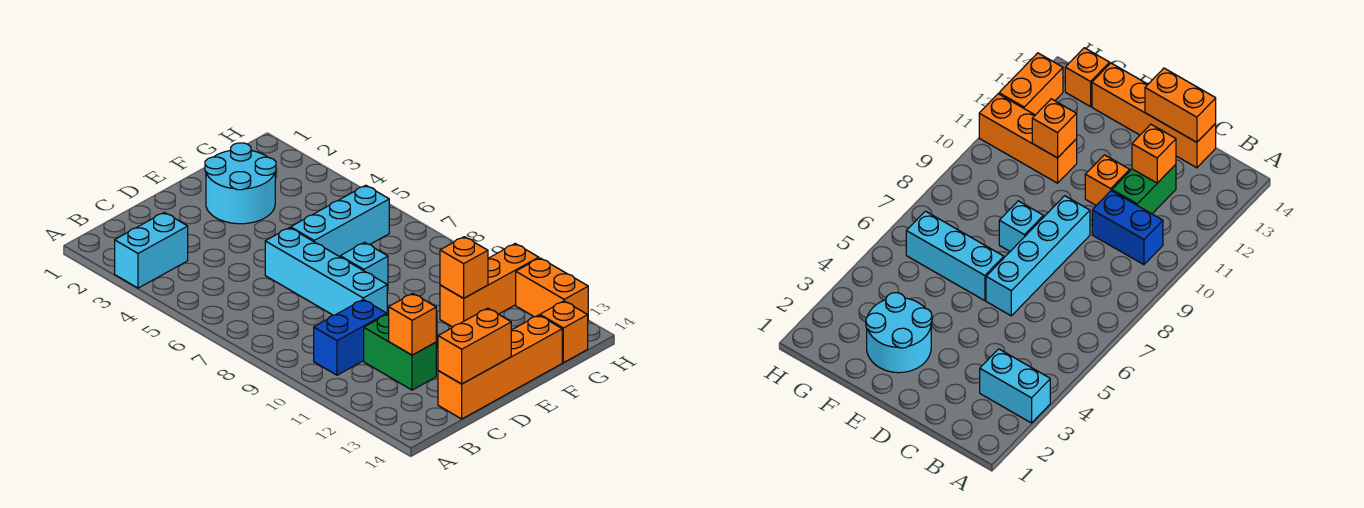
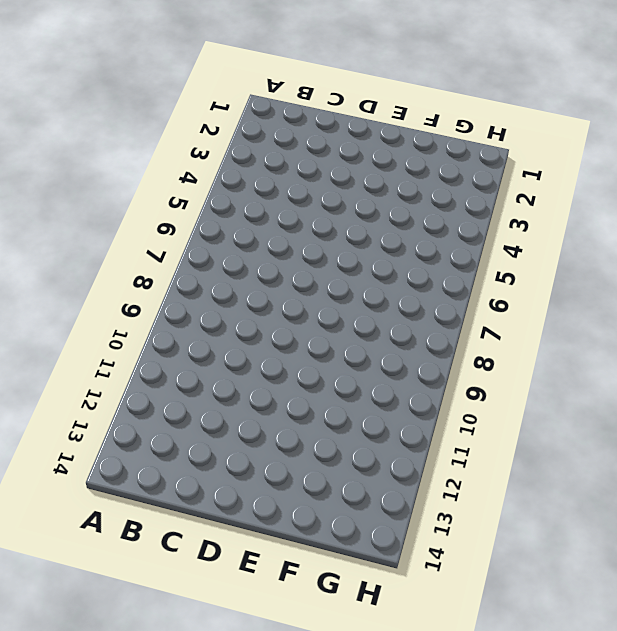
none -> cyan brick A3:B3 level 1
none -> blue brick B10:C10 level 1
none -> green brick C11:C12 level 1

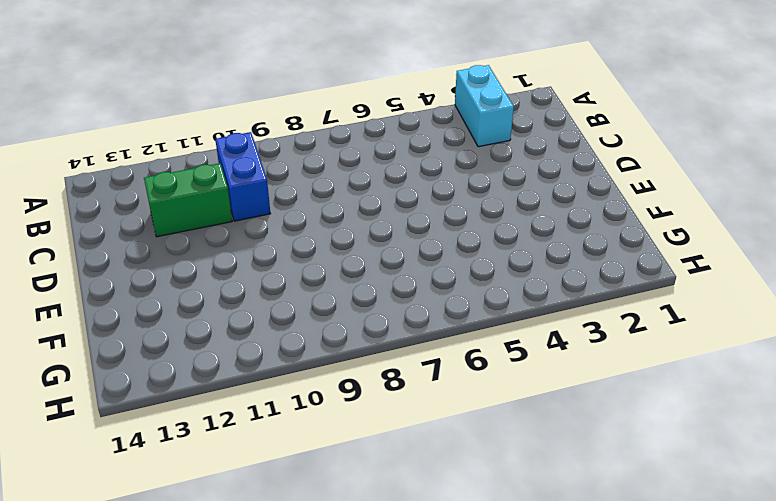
none -> orange brick C14:F14 level 1
none -> cyan brick D6:D9 level 1
none -> orange brick D11 level 1

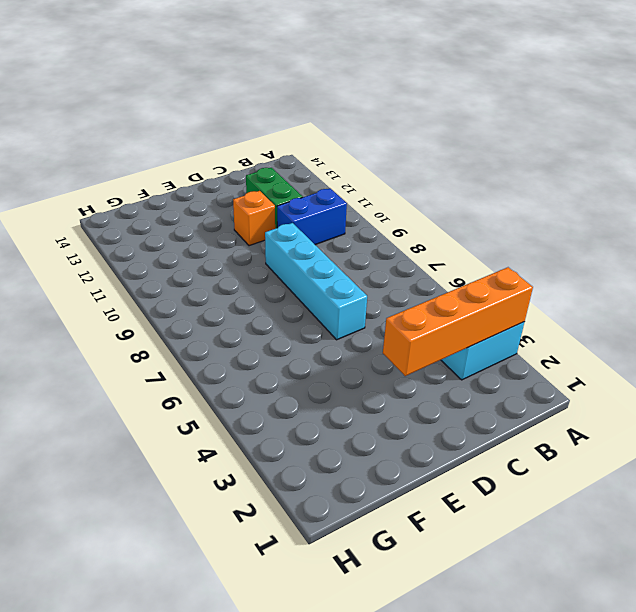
orange brick A3:D3 level 2 -> orange brick C14:F14 level 1
none -> cyan round brick E2:F3 level 1
none -> cyan brick E6:G6 level 1
none -> cyan brick E8 level 1

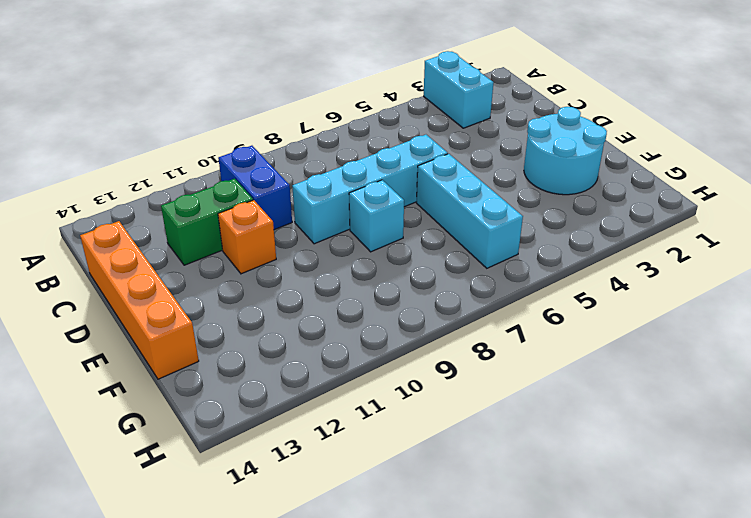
none -> orange brick F11:H11 level 1
none -> orange brick G14 level 1
none -> orange brick H12:H13 level 1

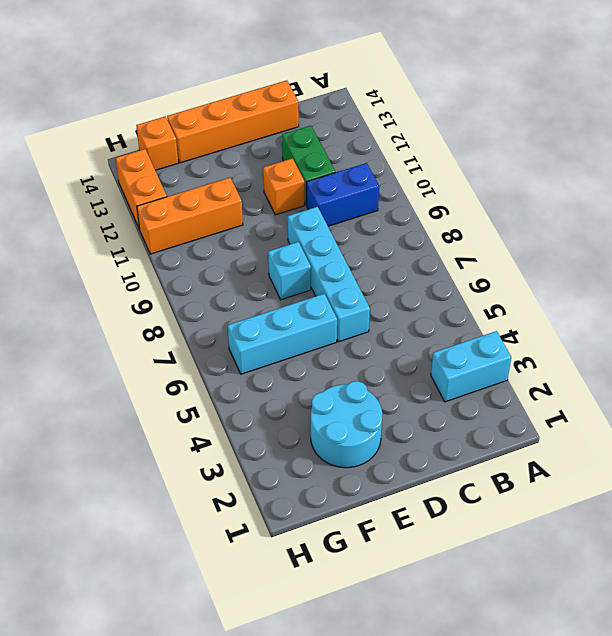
none -> orange brick C12 level 2
none -> orange brick C14:D14 level 2
none -> orange brick F11 level 2

